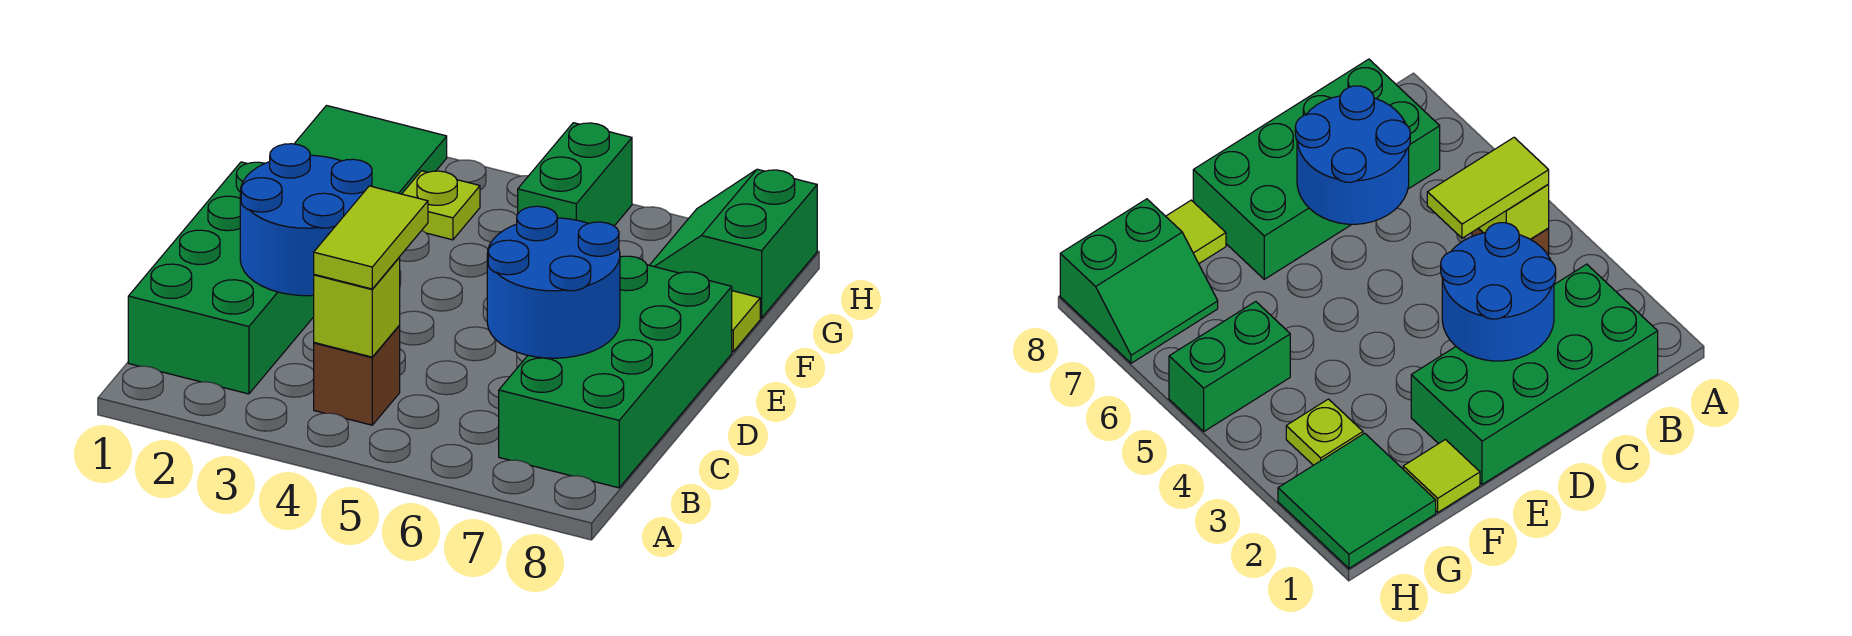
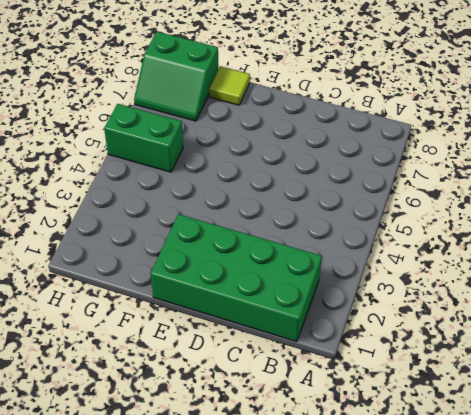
none -> brown brick B4 level 1
none -> green brick B7:E8 level 1
none -> lime tile F1 level 1

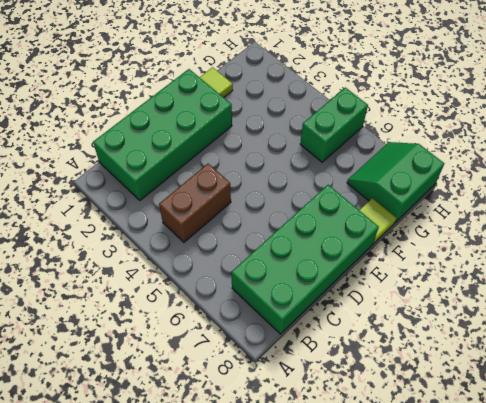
brown brick B4:C4 level 1 -> brown brick B4 level 1
none -> green tile G1:H2 level 1
none -> lime plate G3 level 1
none -> lime brick B4 level 2

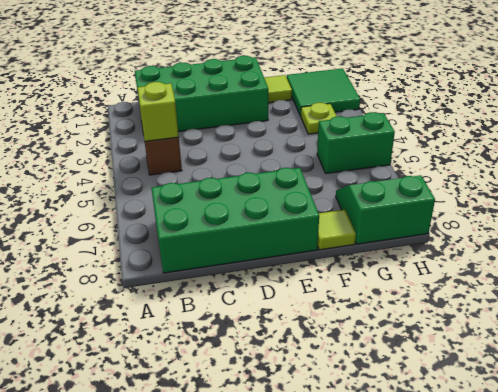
none -> blue round brick C2:D3 level 2
none -> blue round brick C6:D7 level 2
none -> lime tile B4:C4 level 3

